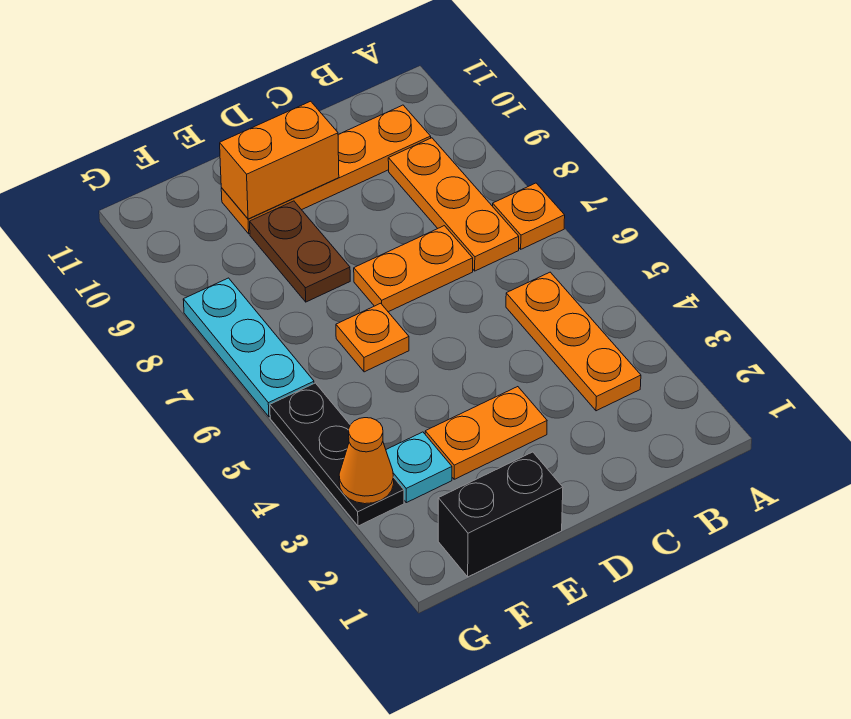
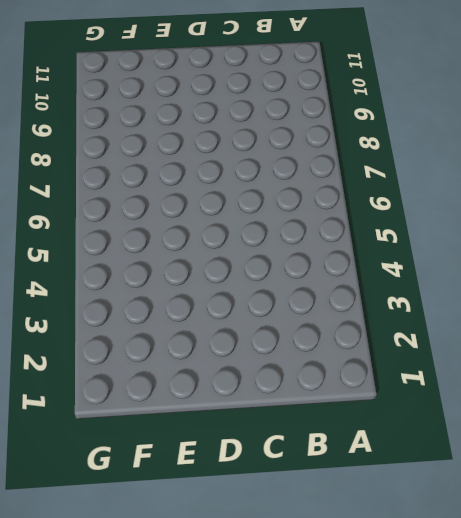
none -> orange plate A7 level 1
none -> orange plate B3:B5 level 1
none -> orange plate B7:B9 level 1

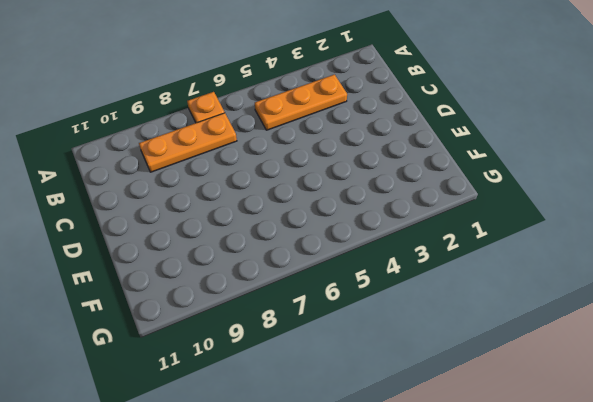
none -> orange plate B10:E10 level 1
none -> orange plate C7:D7 level 1
none -> orange plate D3:E3 level 1

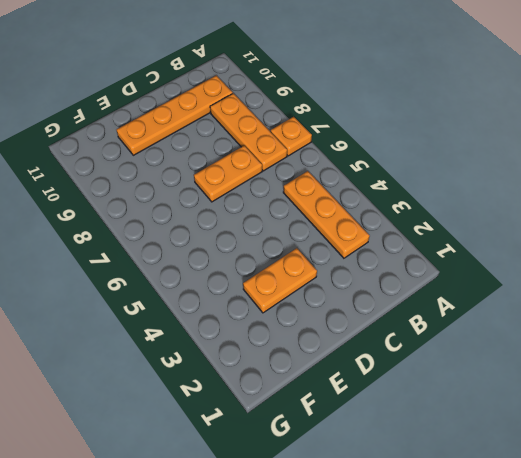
none -> black brick E1:F1 level 1
none -> orange plate E6 level 1
none -> brown plate E8:E9 level 1

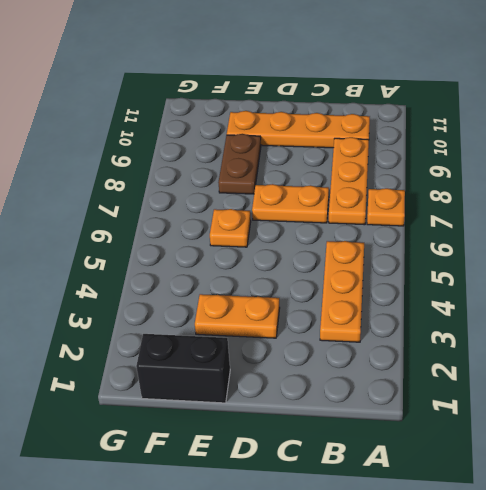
none -> cyan plate F3 level 1
none -> black plate G3:G5 level 1
none -> cyan plate G6:G8 level 1

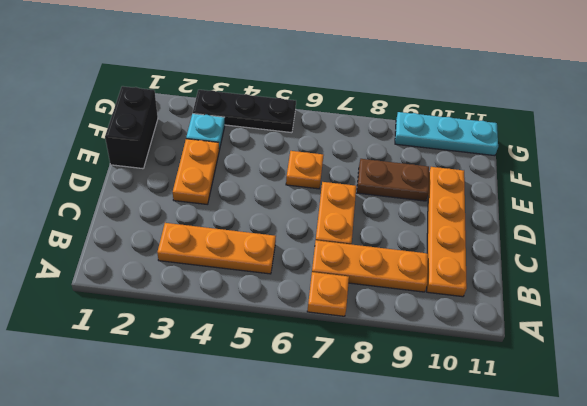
cyan plate G9:G11 level 1 -> cyan plate G6:G8 level 1
none -> orange brick D10:E10 level 2
none -> orange cone G3 level 2

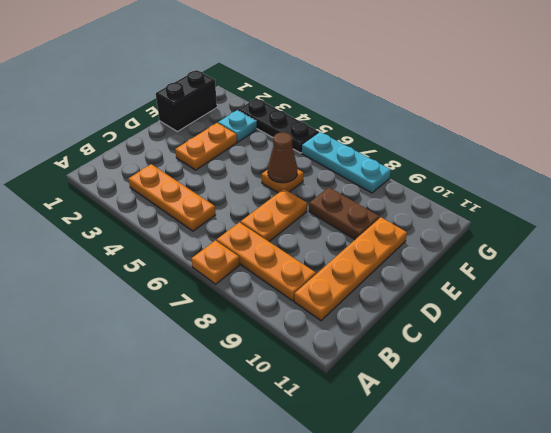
brown cone E6 level 2 -> none
none -> orange brick D10:E10 level 2
none -> orange cone G3 level 2

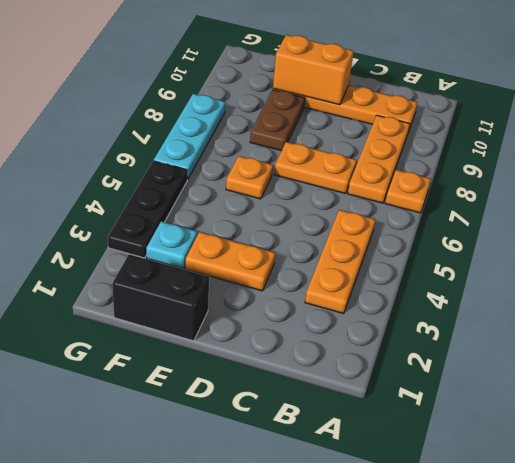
none -> orange cone G3 level 2

